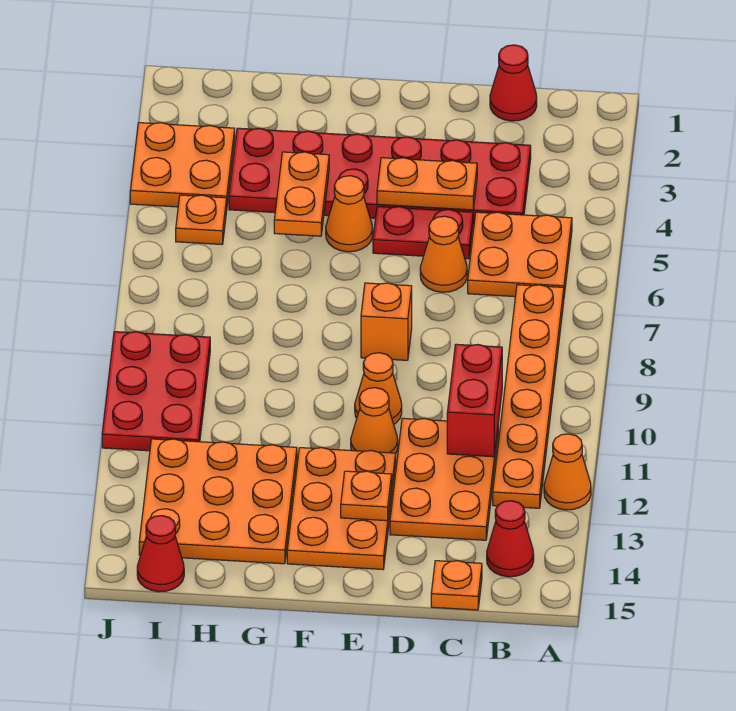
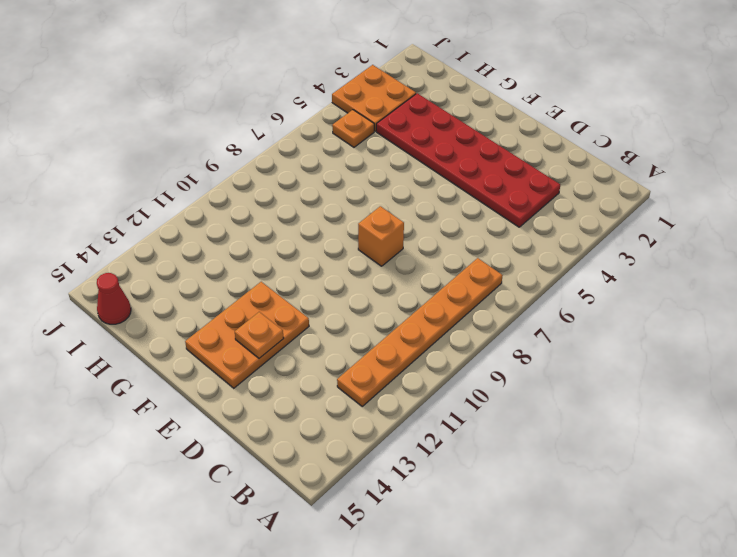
none -> orange cone A12 level 1
none -> orange plate B5:C6 level 1
none -> red cone B14 level 1

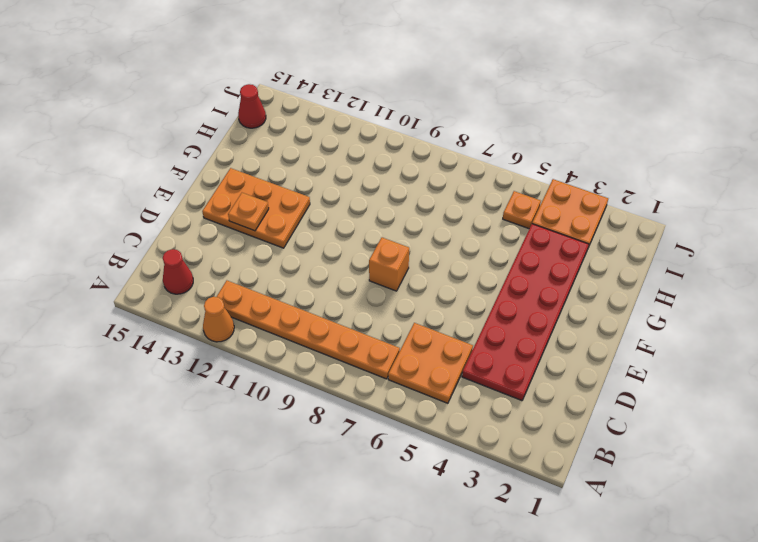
none -> red cone C1 level 1
none -> orange plate C11:D13 level 1
none -> orange plate C15 level 1

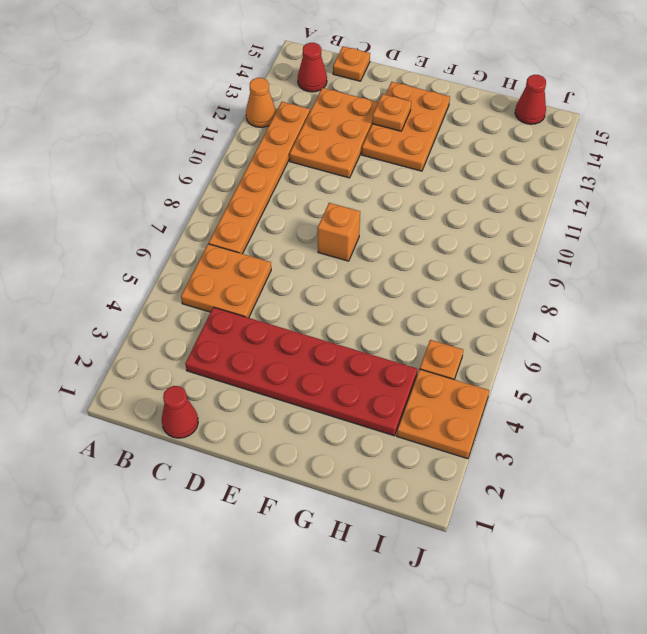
none -> red plate D5:E5 level 1
none -> orange cone D6 level 1
none -> orange cone E10 level 1

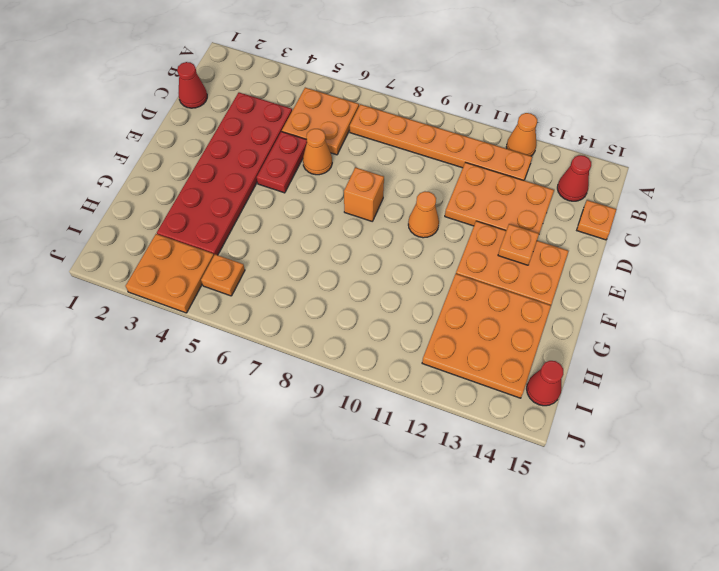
none -> orange cone E11 level 1
none -> orange cone F5 level 1
none -> red plate I9:J11 level 1

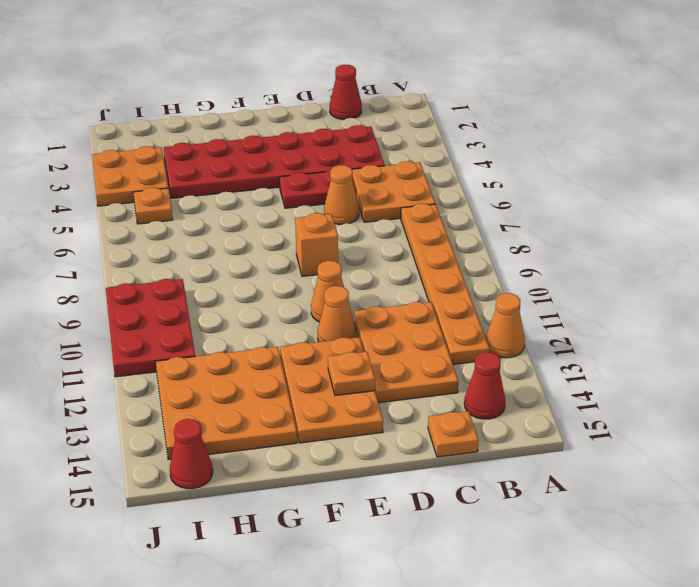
none -> orange cone F5 level 1
none -> red brick C10:C11 level 2
none -> orange plate D4:E4 level 2

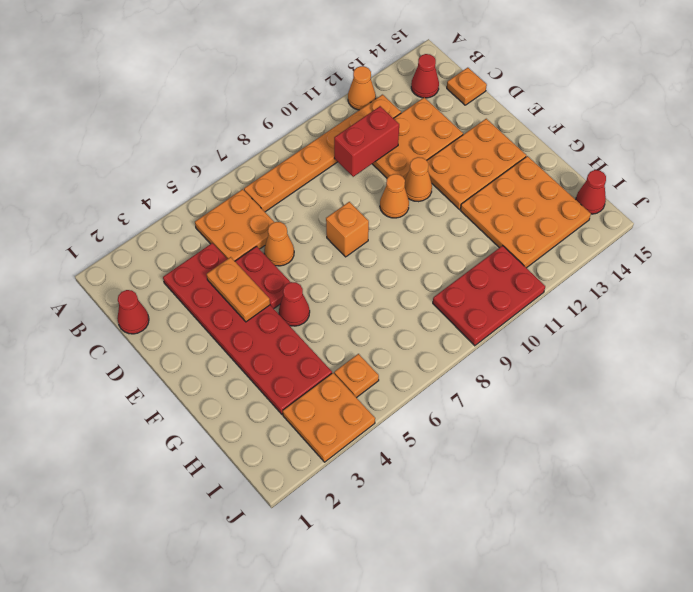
red cone F5 level 1 -> orange cone F5 level 1
none -> orange plate E13 level 2
none -> orange plate G4:G5 level 2

